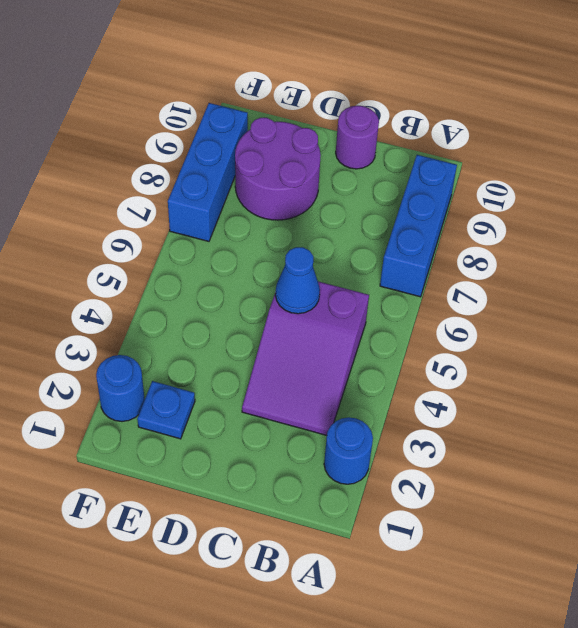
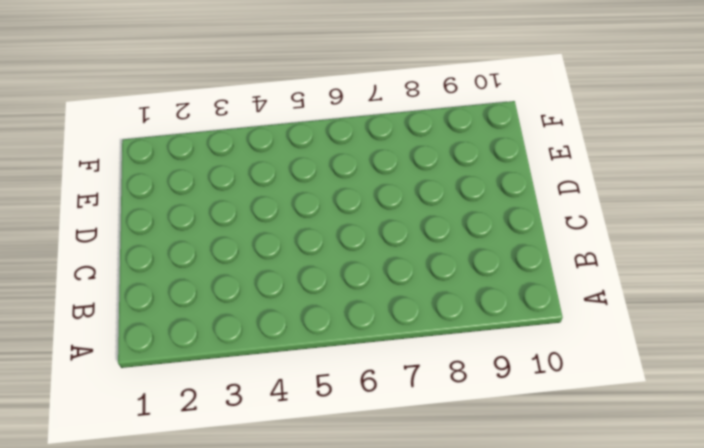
none -> blue round brick A2 level 1
none -> blue brick A7:A9 level 1

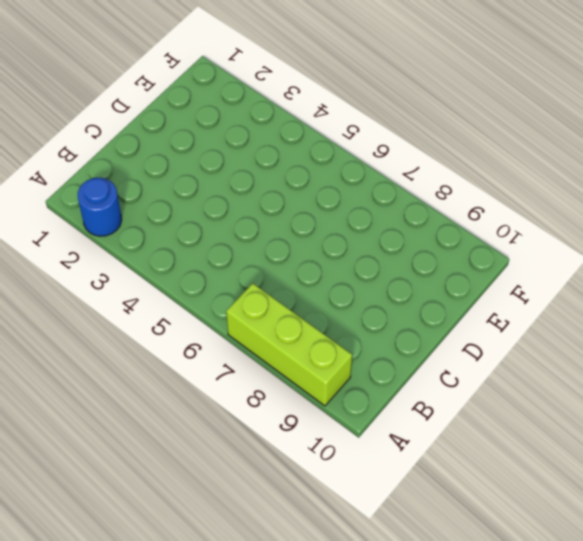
lime brick A7:A9 level 1 -> blue brick A7:A9 level 1
none -> purple slope B3:C5 level 1 top 5
none -> purple round brick C10 level 1

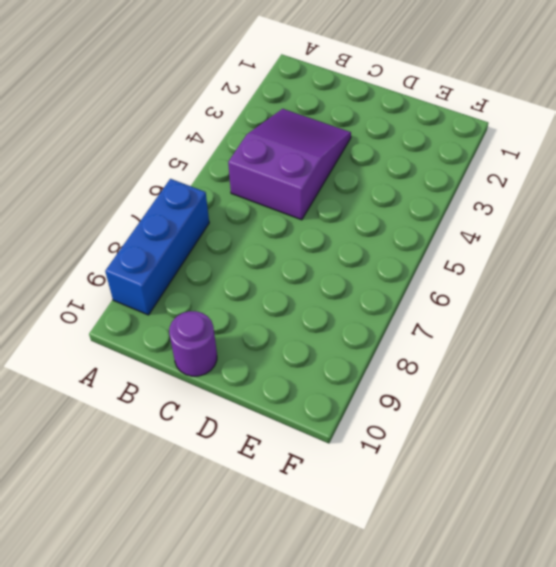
none -> blue round brick A2 level 1
none -> purple round brick D8:E9 level 1

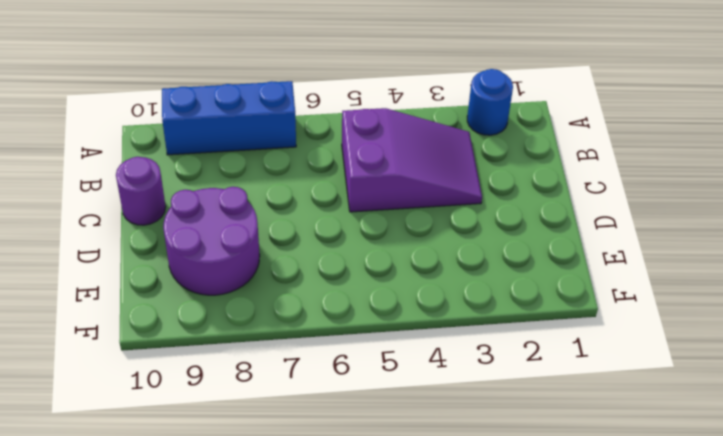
none -> blue plate E2 level 1
none -> blue round brick F2 level 1

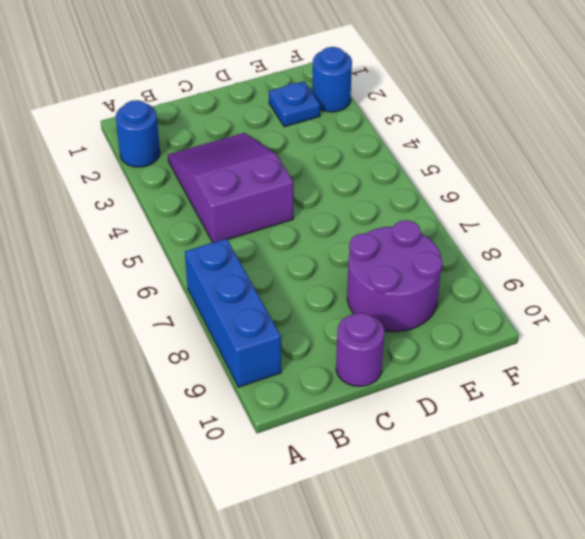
none -> blue brick F7:F9 level 1
none -> blue cone C5 level 2

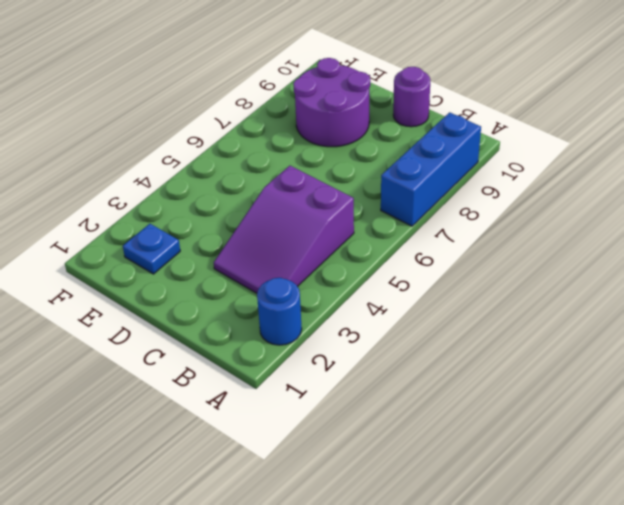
none -> blue round brick F2 level 1
none -> blue brick F7:F9 level 1

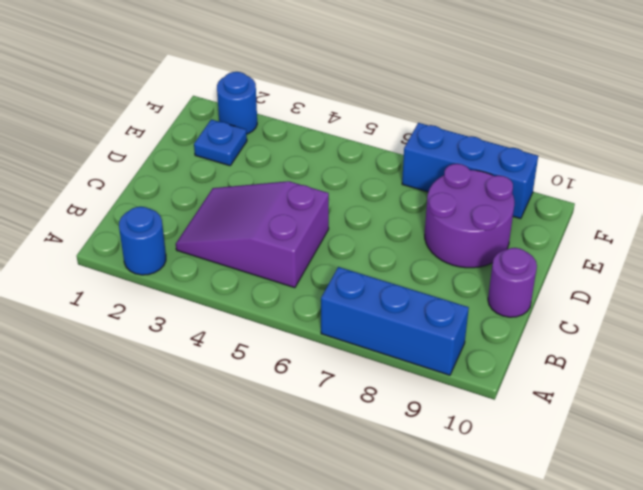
none -> blue cone C5 level 2

